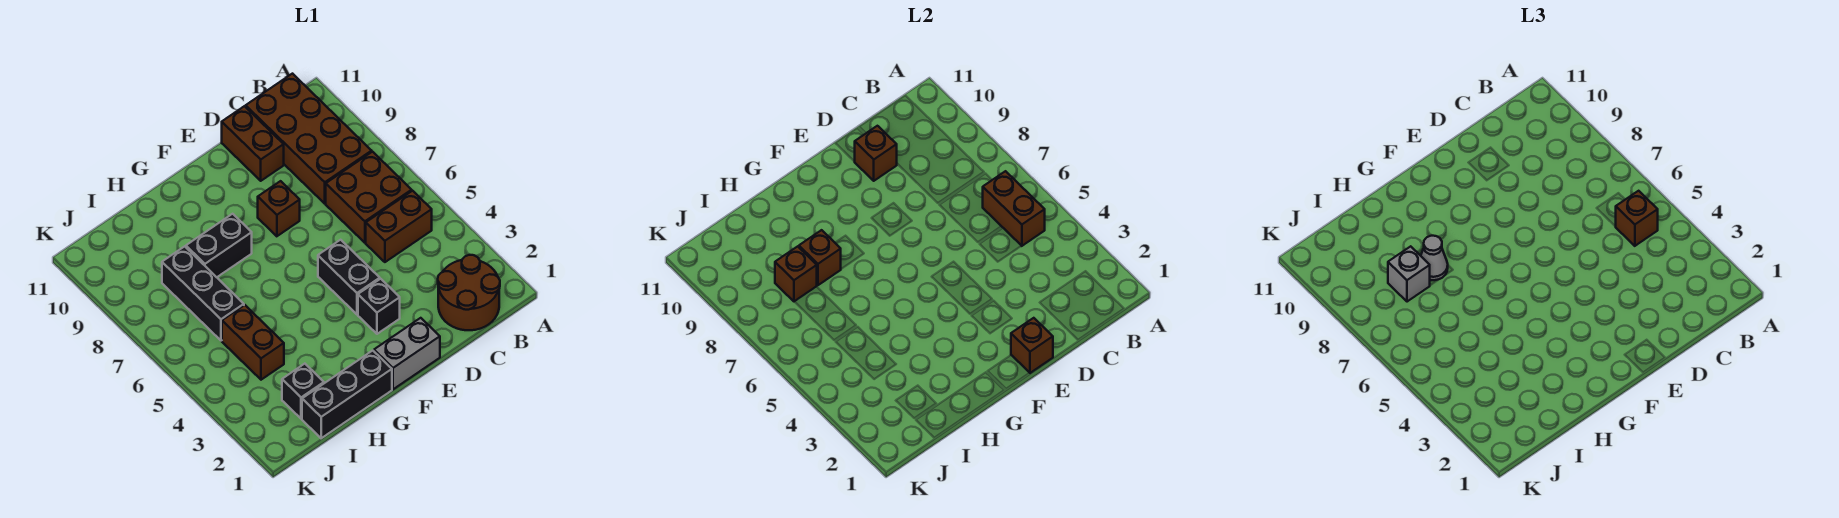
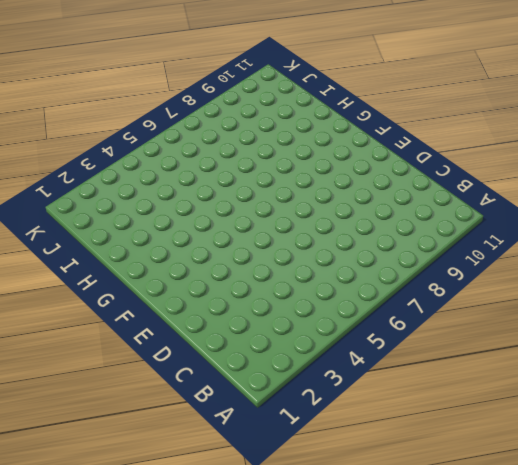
none -> brown round brick B1:C2 level 1
none -> brown brick B5:C5 level 1
none -> brown brick B6:C7 level 1

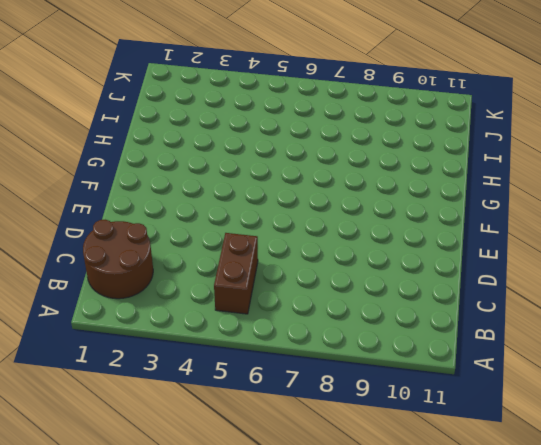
none -> brown brick B6:C7 level 1
none -> brown brick B8:C11 level 1
none -> brown brick D10:D11 level 1

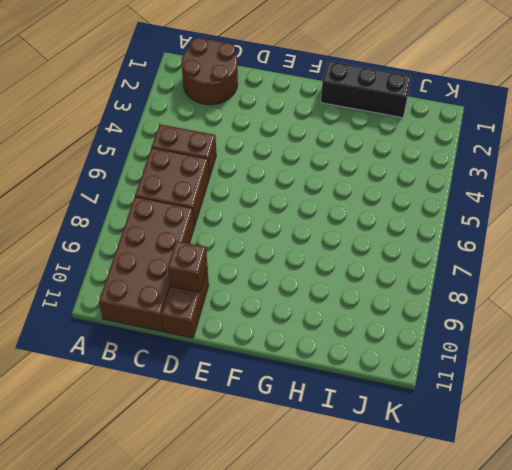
none -> grey brick E1:F1 level 1
none -> black brick E3 level 1
none -> black brick E4:E5 level 1

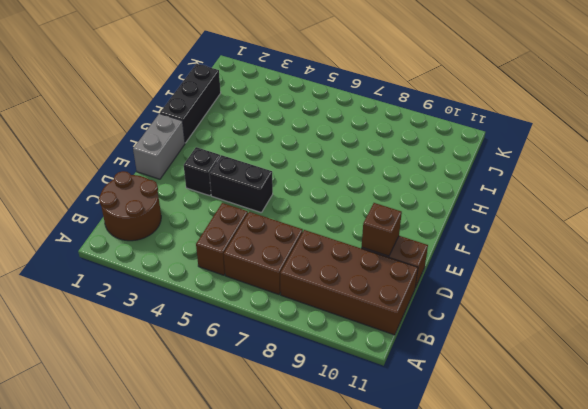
none -> brown brick E8 level 1
none -> black brick G8:H8 level 1
none -> black brick I2 level 1

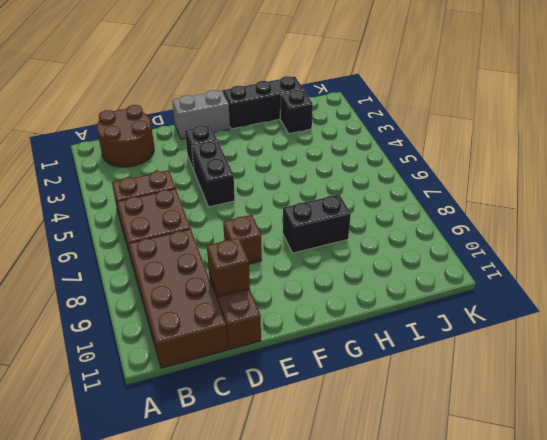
none -> brown brick I4:I5 level 1
none -> black brick I6:I8 level 1
none -> brown brick B5:B6 level 2

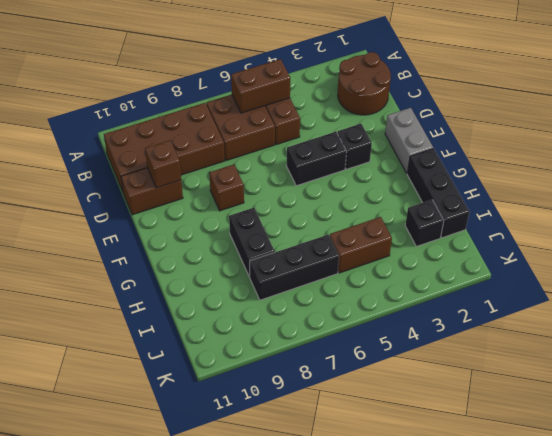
none -> brown brick E1 level 2
none -> brown brick H8 level 2
none -> brown brick I8 level 2

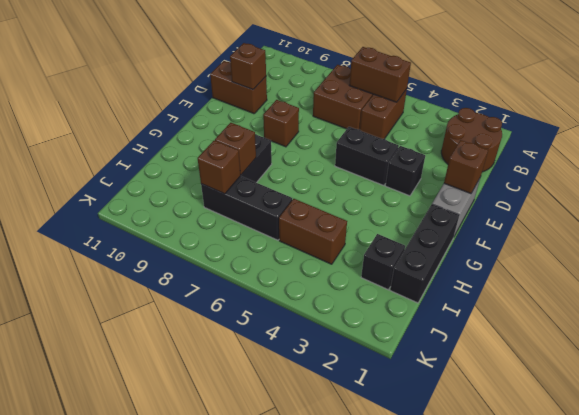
none -> brown brick B8:C11 level 1
none -> brown brick B5 level 3
none -> grey cone H8 level 3

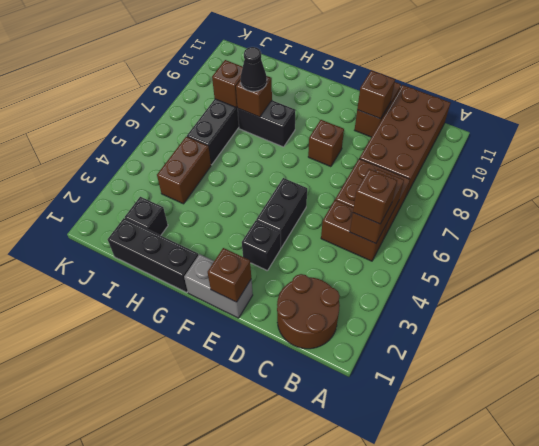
black cone H8 level 3 -> grey cone H8 level 3
none -> grey brick I8 level 3

